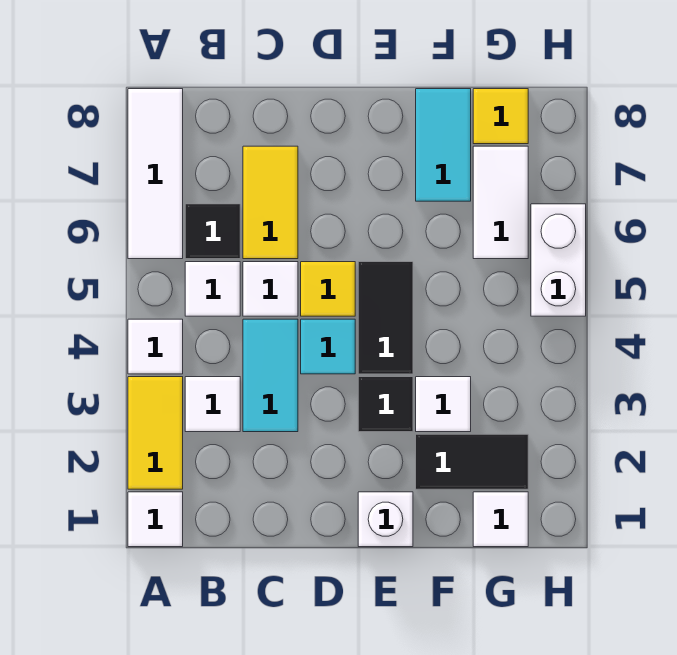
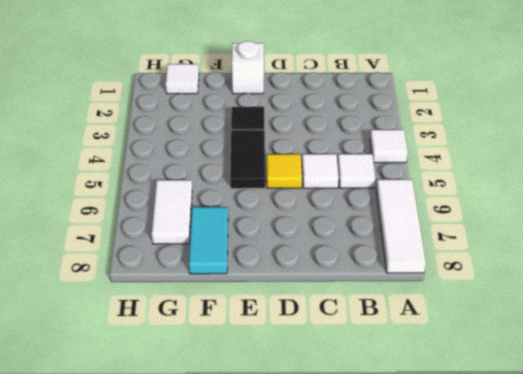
none -> white tile A1 level 1
none -> yellow tile A2:A3 level 1
none -> white tile B3 level 1

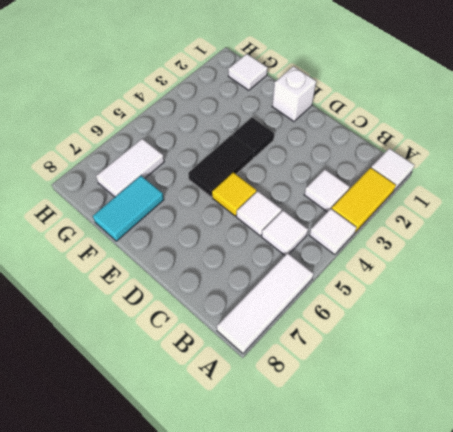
none -> black tile B6 level 1
none -> cyan tile C3:C4 level 1
none -> yellow tile C6:C7 level 1

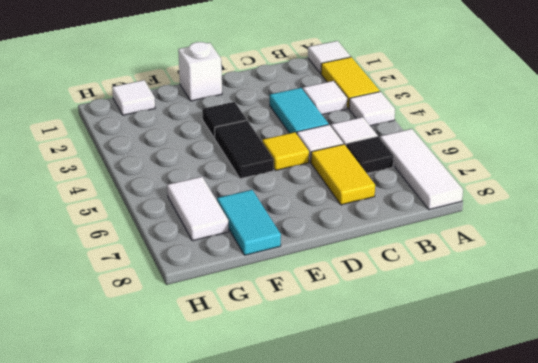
none -> cyan tile D4 level 1
none -> black tile F2:G2 level 1
none -> white tile F3 level 1

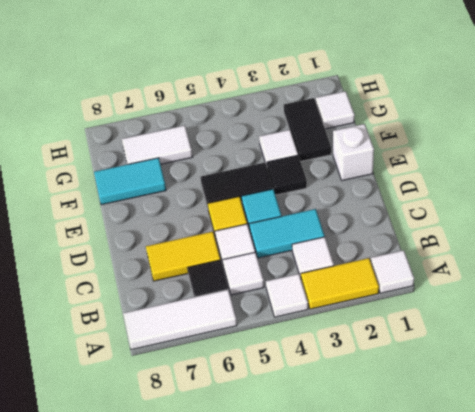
none -> yellow tile G8 level 1
none -> white brick H5:H6 level 1

